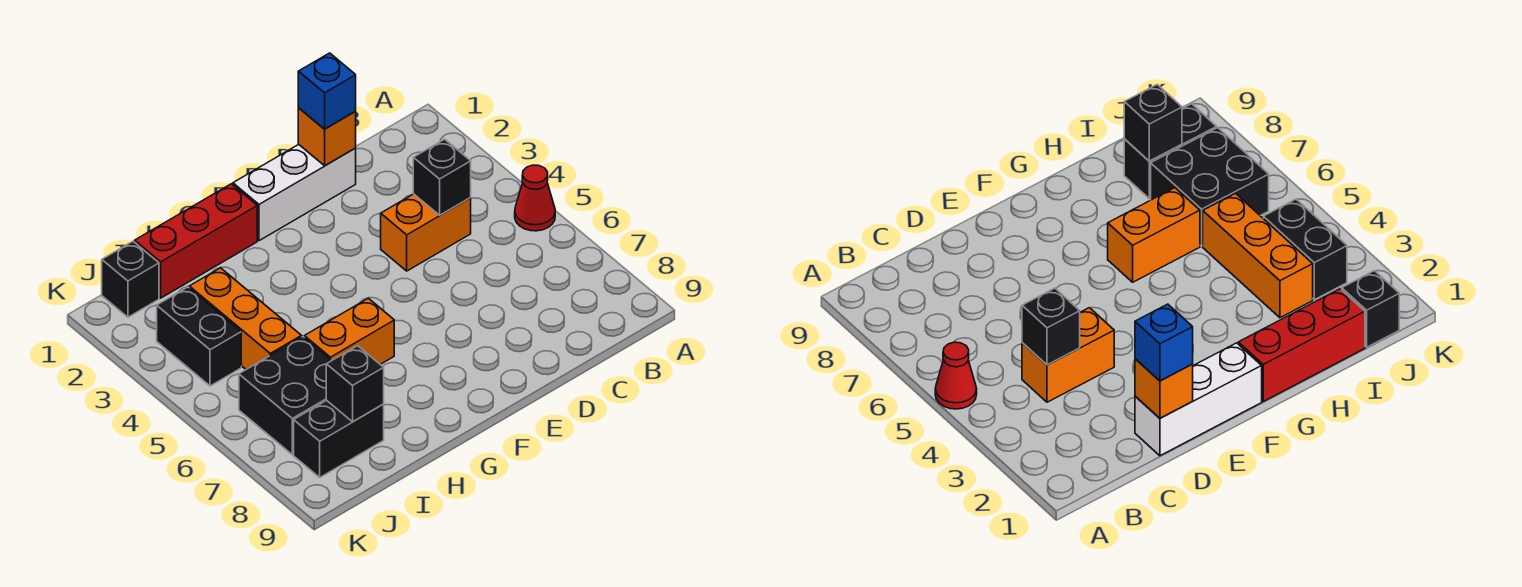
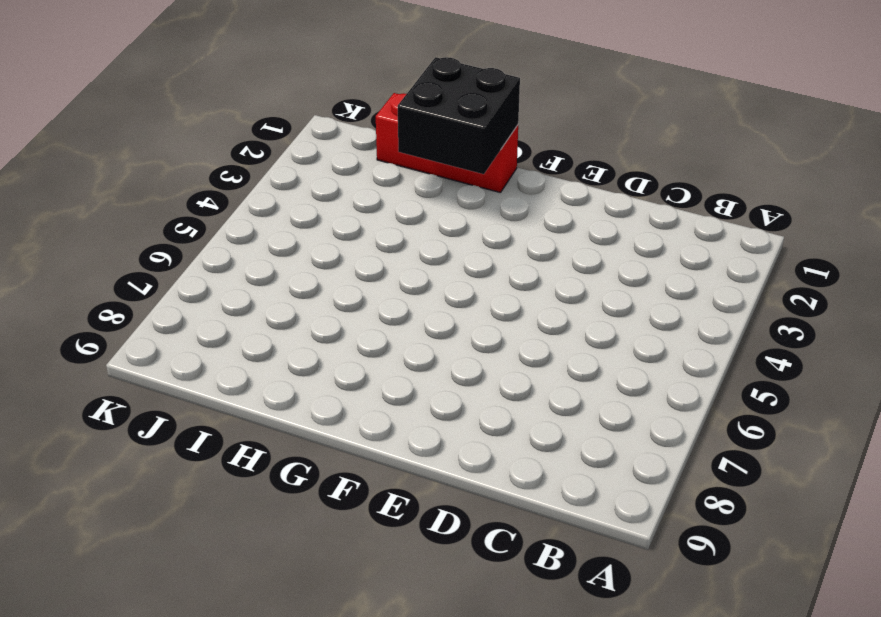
black brick G1:H2 level 2 -> black brick I6:J7 level 1
none -> red cone A5 level 1
none -> orange brick C4:D4 level 1
none -> white brick D1:F1 level 1

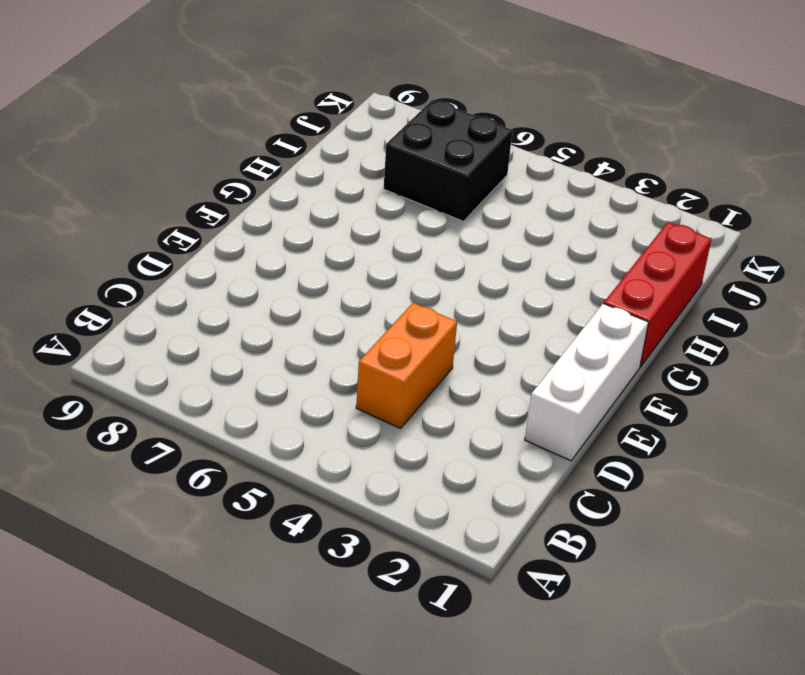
none -> red cone A5 level 1
none -> orange brick G6:H6 level 1
none -> orange brick I3:I5 level 1

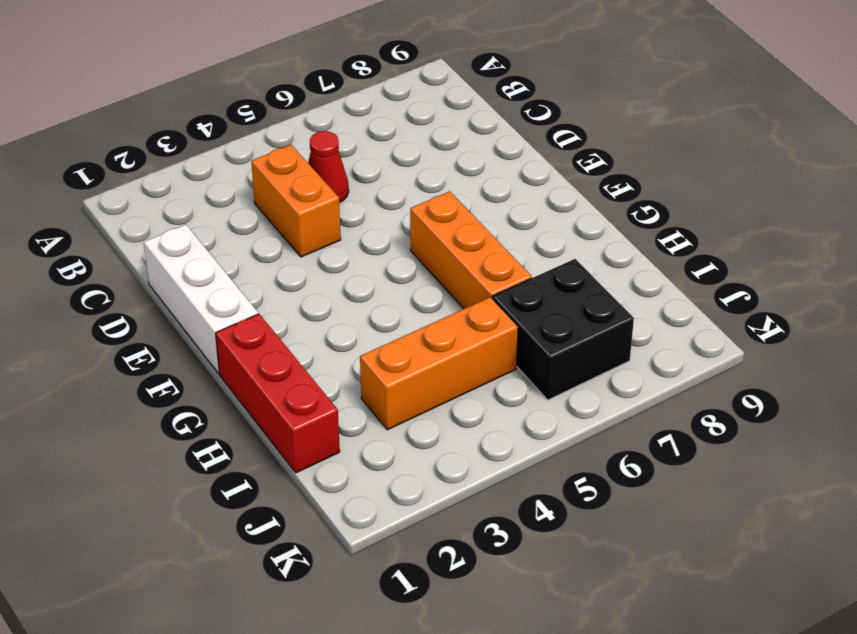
red cone C5 level 1 -> red cone A5 level 1
orange brick F6:H6 level 1 -> orange brick G6:H6 level 1
none -> black brick I8:J8 level 1
none -> black brick J1 level 1
none -> black brick J3:J4 level 1

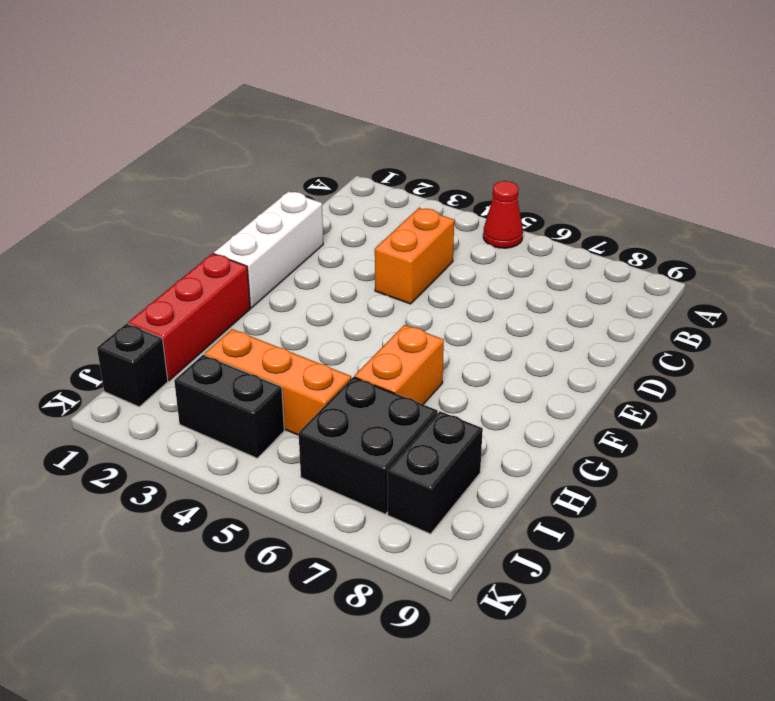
none -> black brick C4 level 2
none -> orange brick D1 level 2
none -> black brick I8 level 2

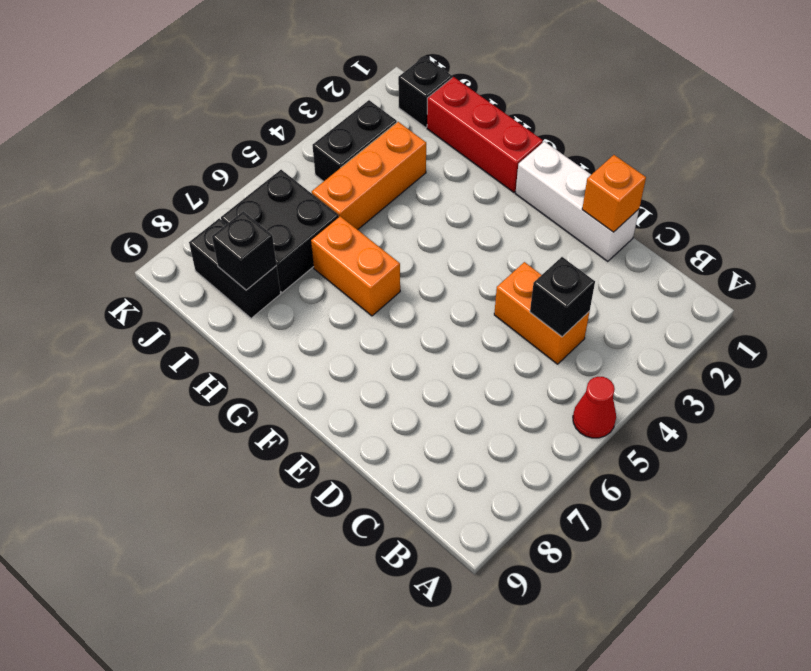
none -> blue brick D1 level 3

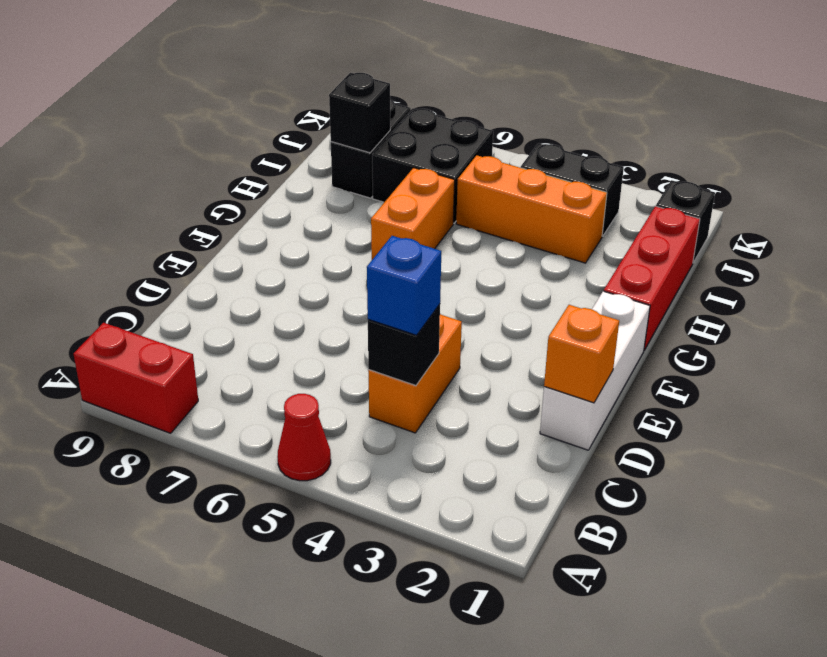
red brick A8:A9 level 1 -> none
blue brick C4 level 3 -> blue brick D1 level 3

